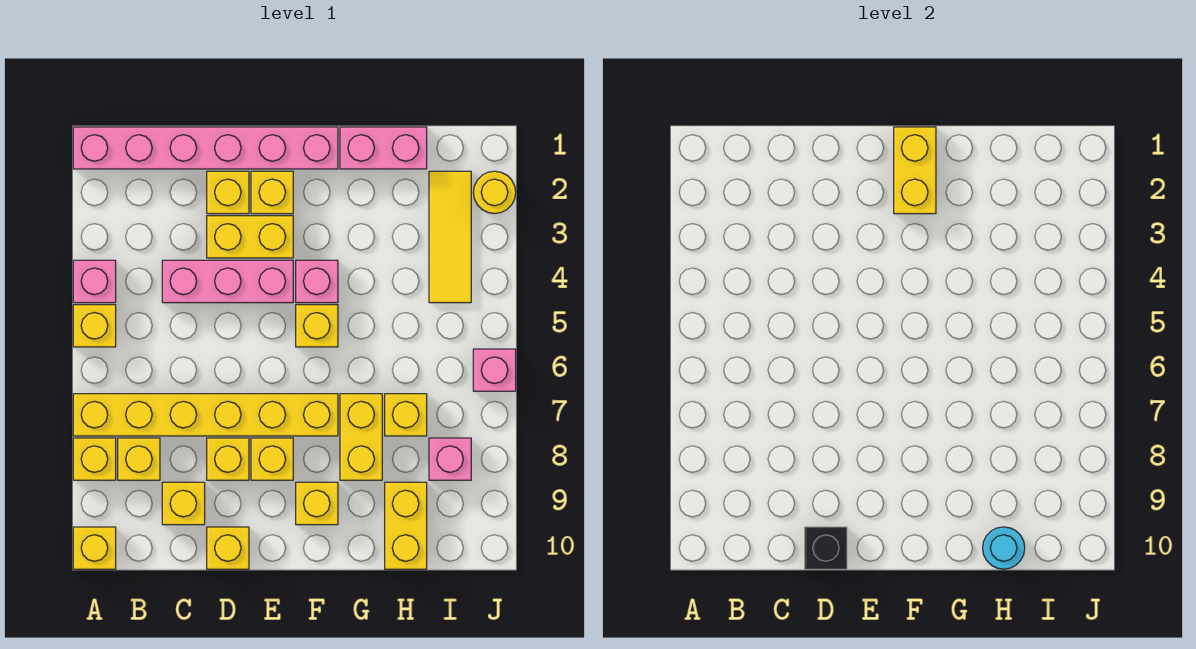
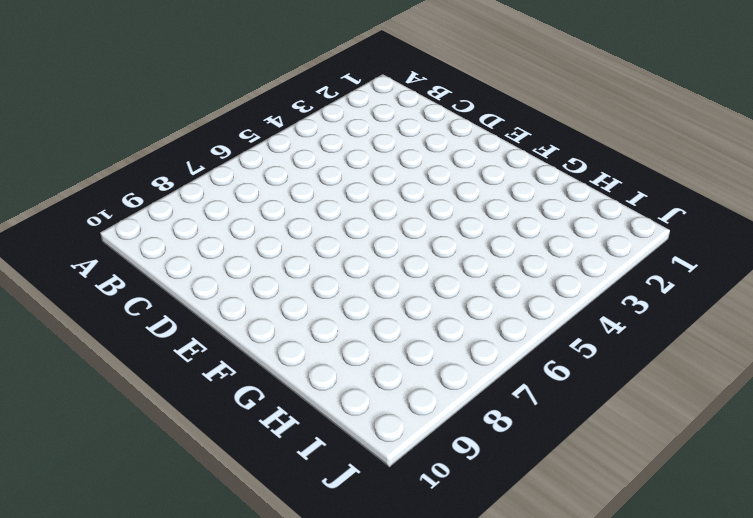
none -> pink brick A1:F1 level 1
none -> pink brick A4 level 1
none -> yellow brick A5 level 1

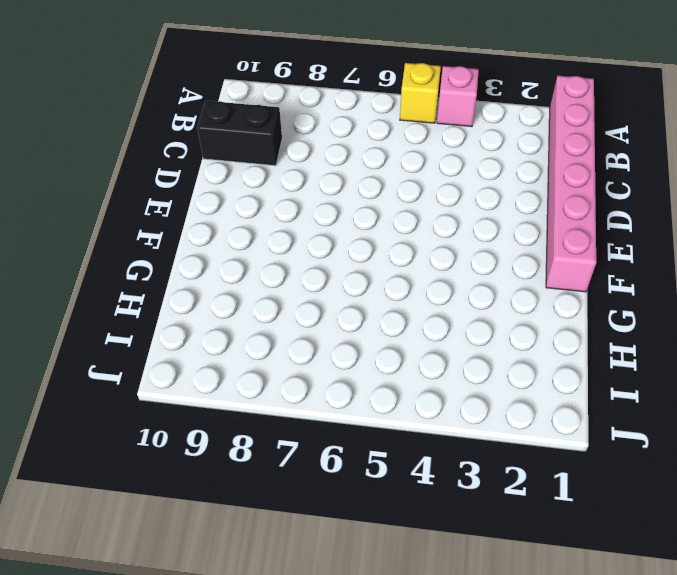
black brick C9:C10 level 1 -> yellow brick C9 level 1
none -> yellow brick A7:F7 level 1
none -> yellow brick A8 level 1
none -> yellow brick A10 level 1

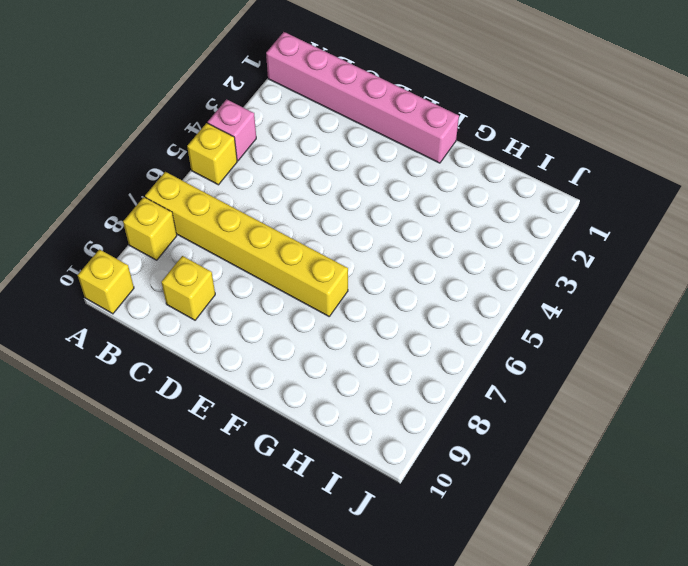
none -> yellow brick B8 level 1
none -> pink brick C4:E4 level 1
none -> yellow brick D2 level 1

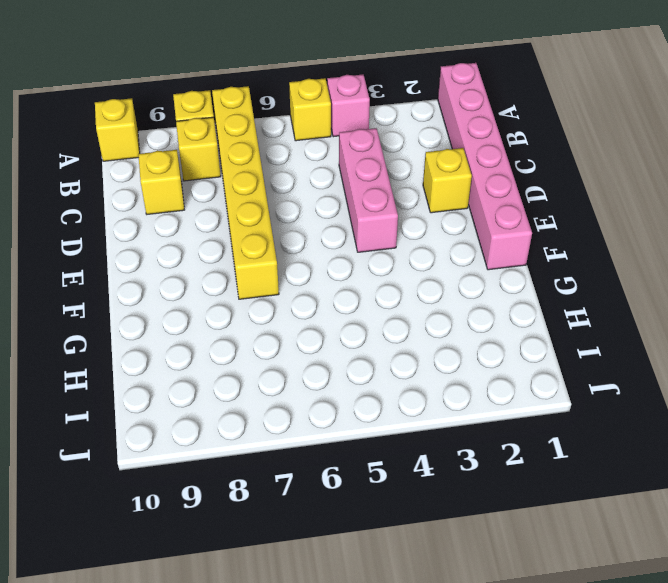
none -> yellow brick D3:E3 level 1
none -> yellow brick D8 level 1
none -> yellow brick D10 level 1

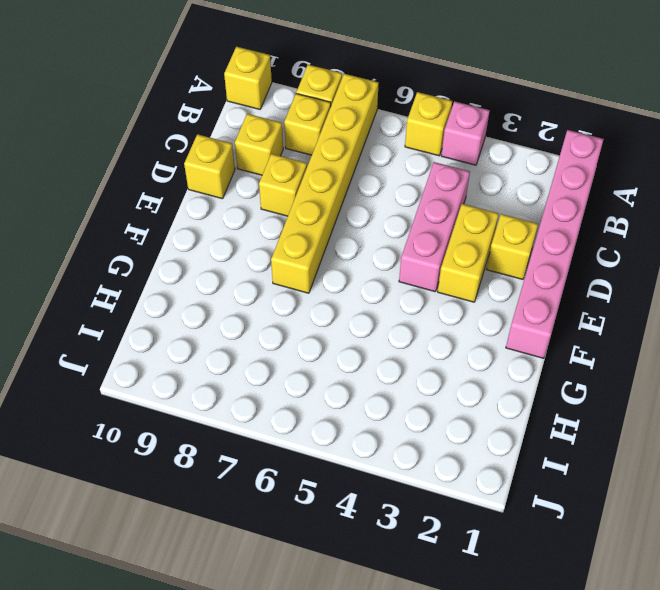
none -> yellow brick E2 level 1
none -> yellow brick E8 level 1
none -> pink brick F4 level 1

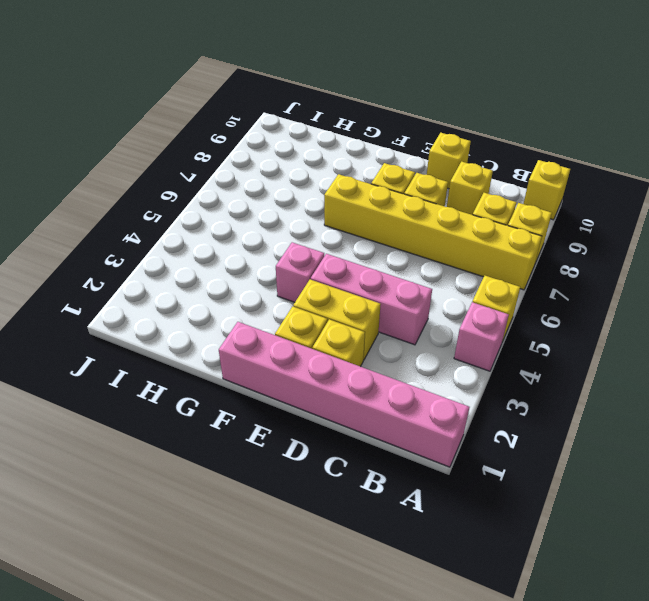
none -> yellow brick F5 level 1
none -> yellow brick F9 level 1
none -> pink brick G1:H1 level 1

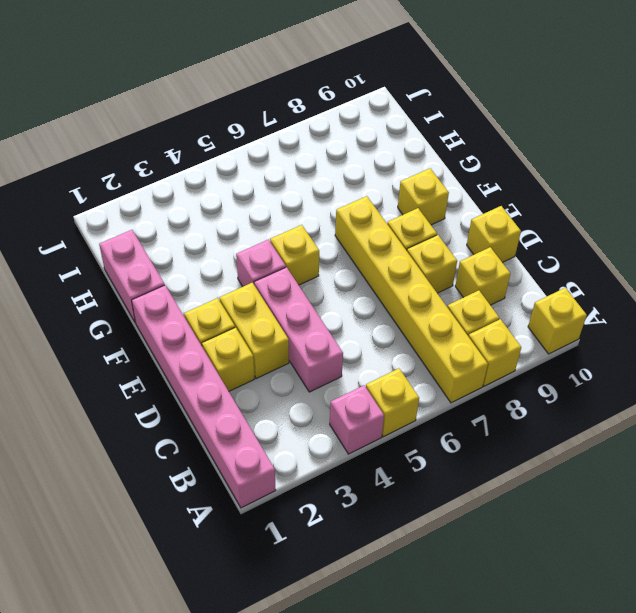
none -> yellow brick G7:G8 level 1
none -> yellow brick H7 level 1
none -> yellow brick H9:H10 level 1

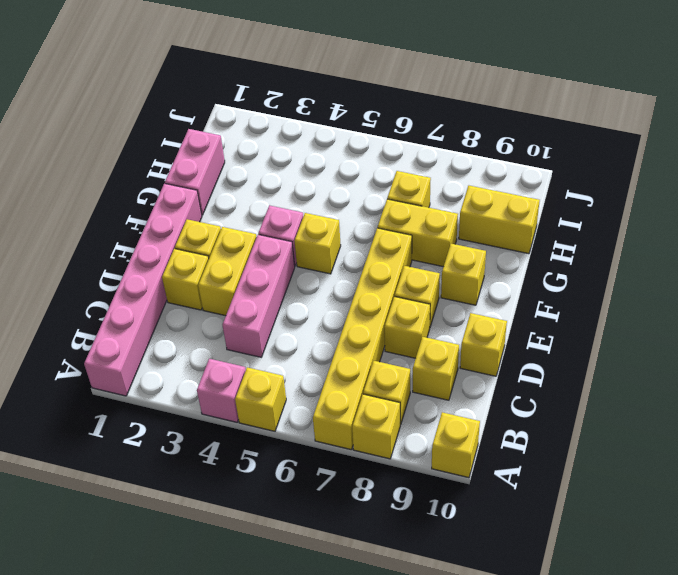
none -> yellow tile I2:I4 level 1
none -> pink brick I8 level 1
none -> yellow round brick J2 level 1

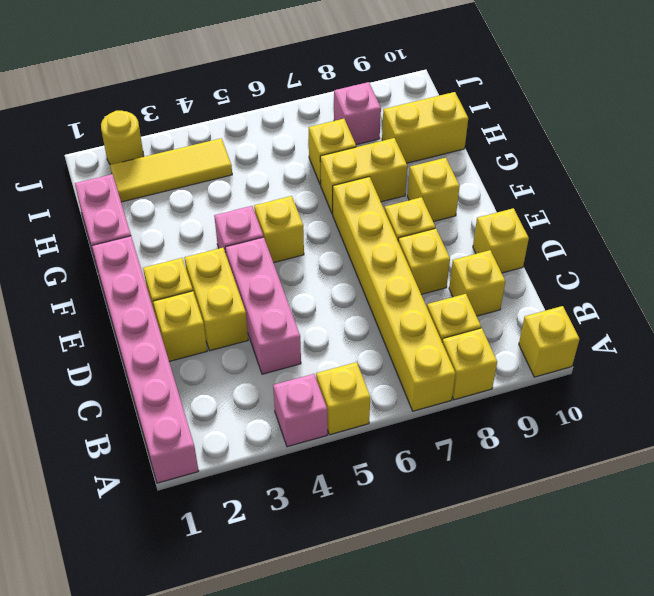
none -> pink brick J6 level 1
none -> black brick D10 level 2
none -> yellow brick F1:F2 level 2

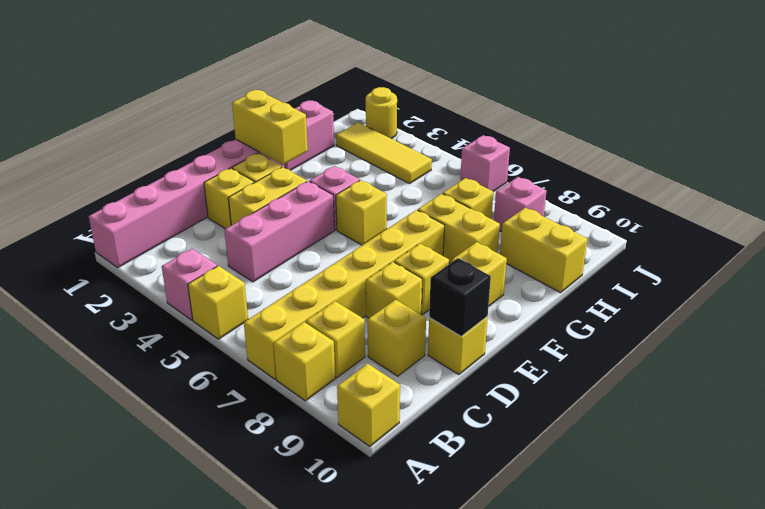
none -> cyan round brick H10 level 2

